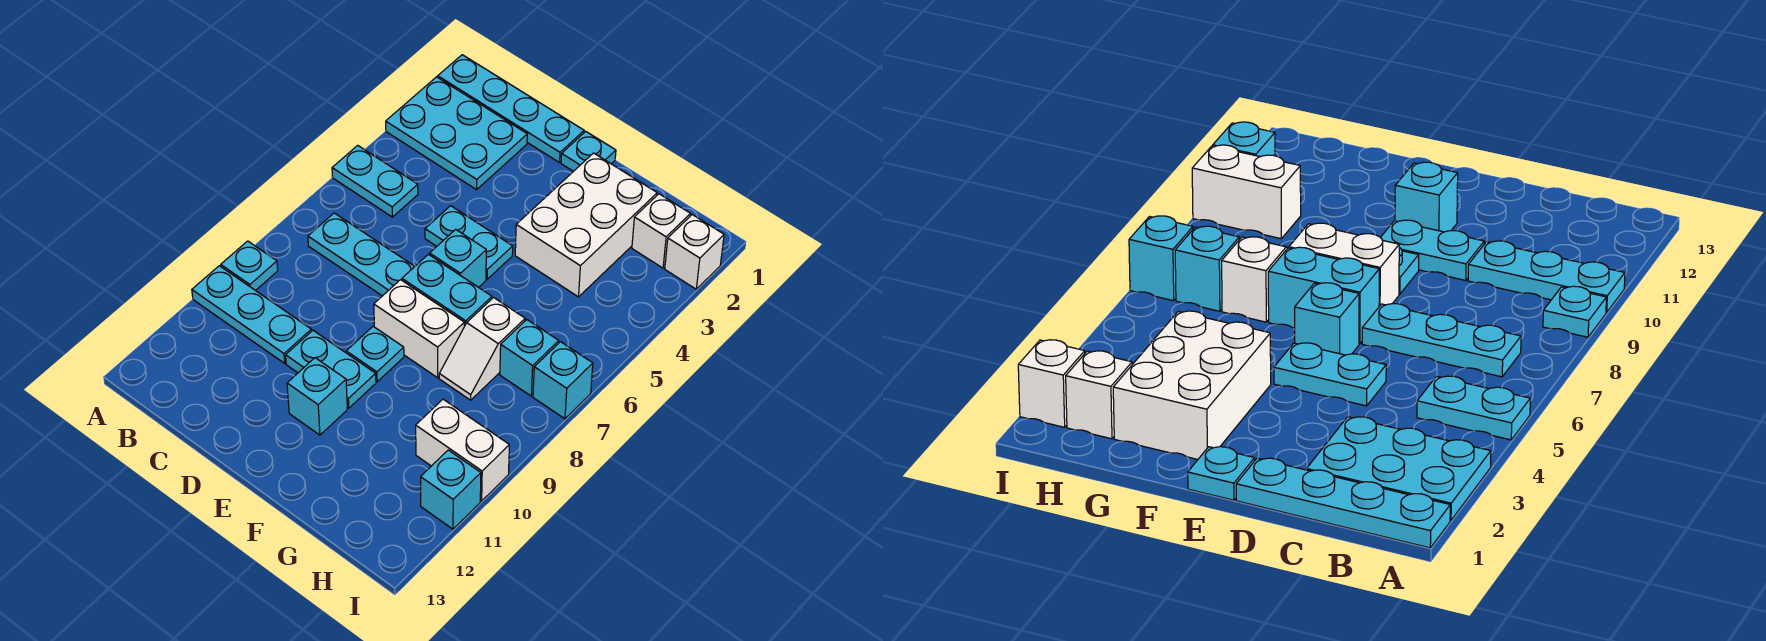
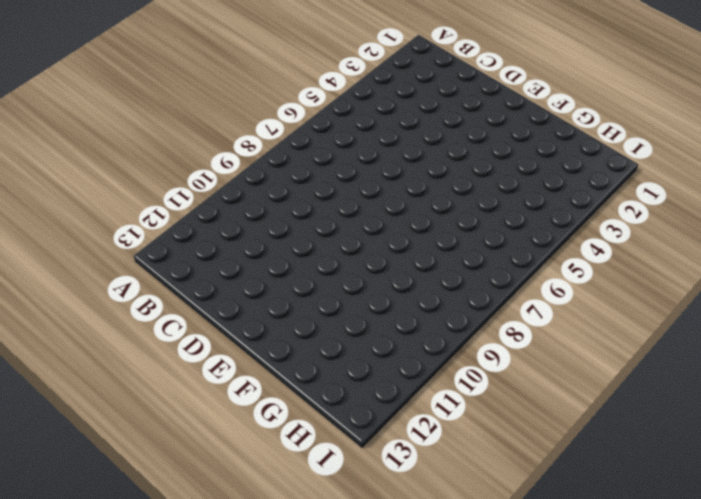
none -> cyan plate A1:D1 level 1
none -> cyan plate A2:C3 level 1
none -> cyan plate A5:B5 level 1

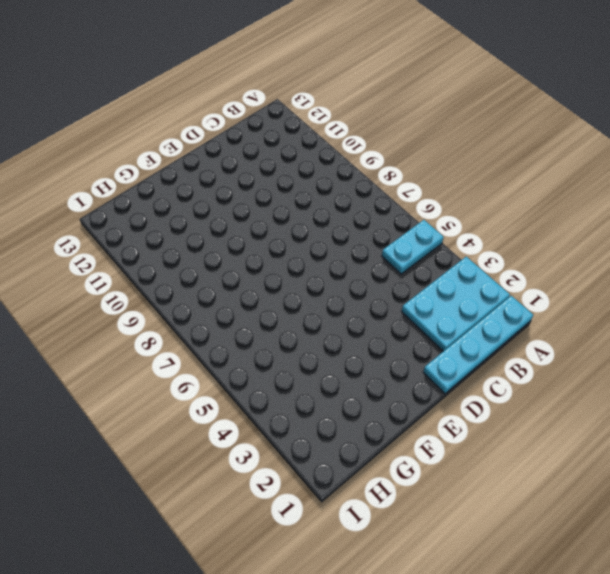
none -> cyan plate A9 level 1
none -> cyan plate A10:C10 level 1
none -> cyan plate B7:D7 level 1

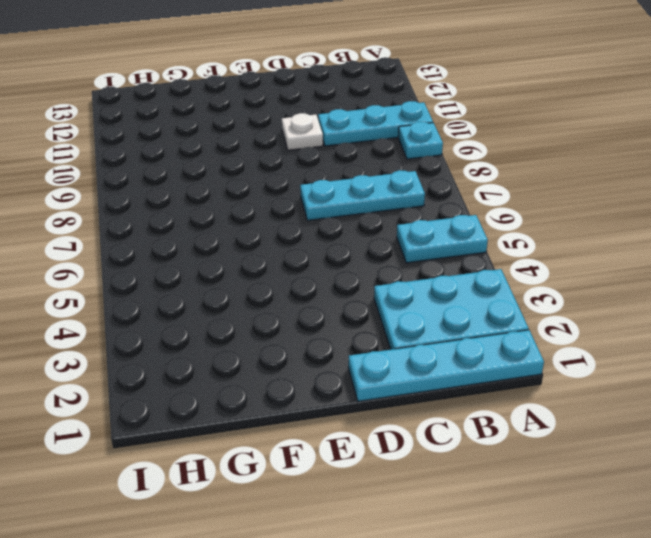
white plate D10 level 1 -> cyan plate D10:E10 level 1
none -> cyan plate D5:E5 level 1
none -> cyan plate E1 level 1
none -> cyan brick E6 level 1

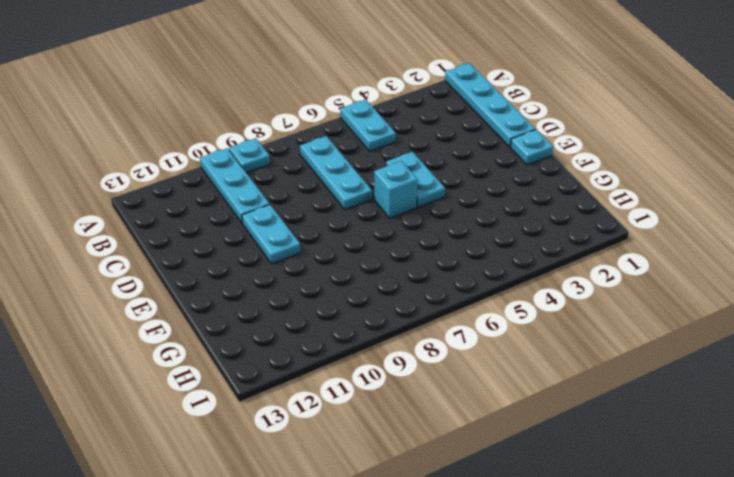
none -> cyan plate A2:C3 level 1
none -> cyan brick E7:F7 level 1
none -> white brick E8:F8 level 1

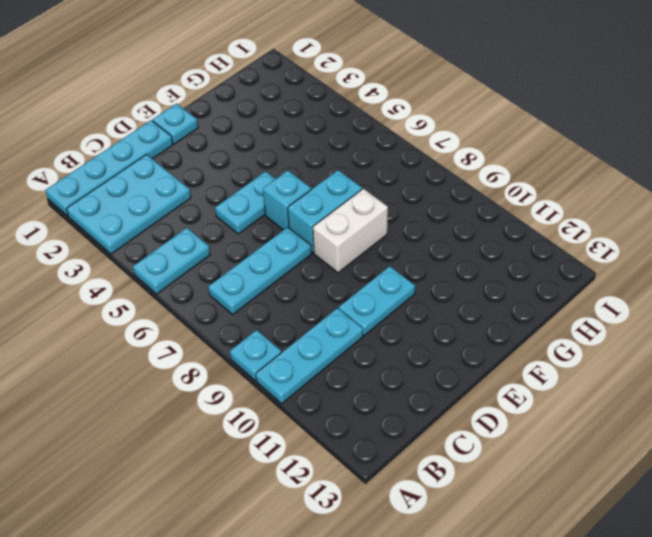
none -> cyan plate E9 level 1
none -> cyan brick E11 level 1
none -> white brick F2:G4 level 1

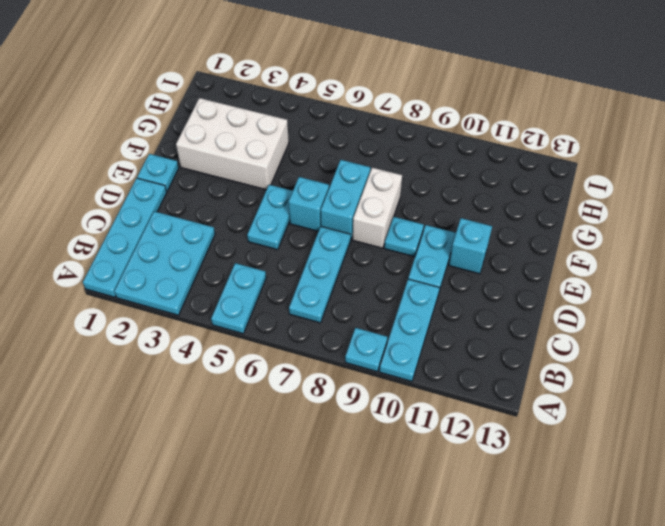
none -> white slope G7:G8 level 1 top 7
none -> white brick H2 level 1
none -> cyan brick H7 level 1

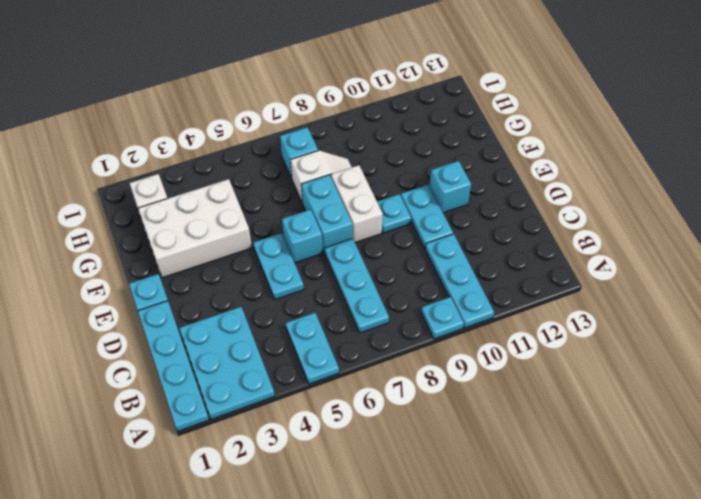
none -> white brick H10:I10 level 1
none -> white brick I2 level 1
none -> cyan brick I7 level 1

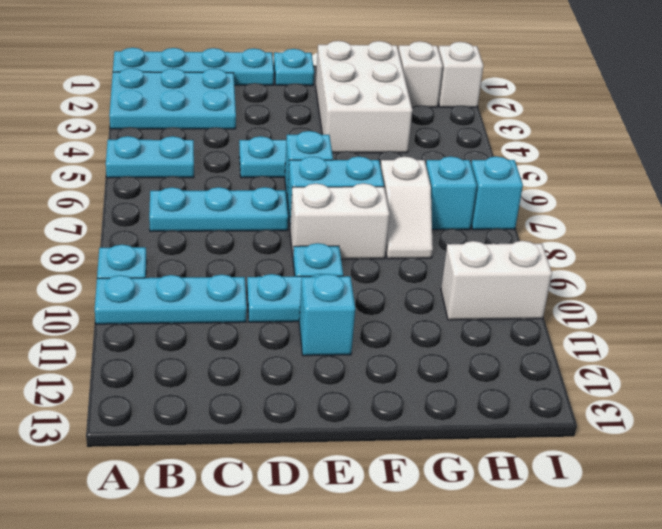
none -> cyan brick I11 level 1

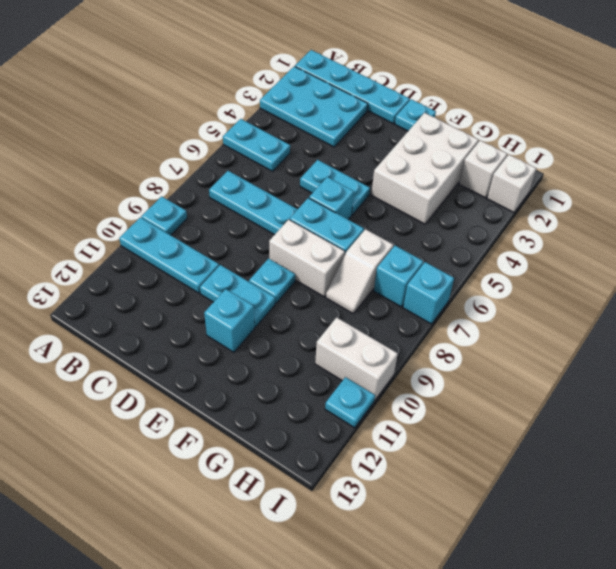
cyan plate I11 level 1 -> cyan brick I11 level 1

